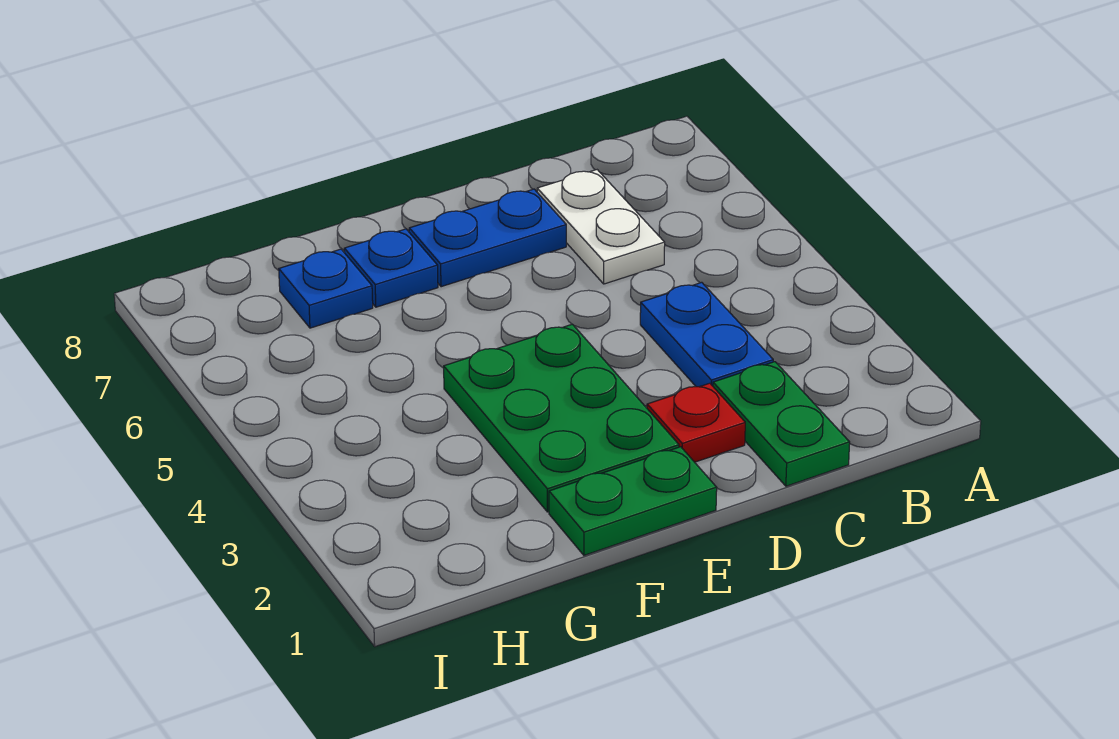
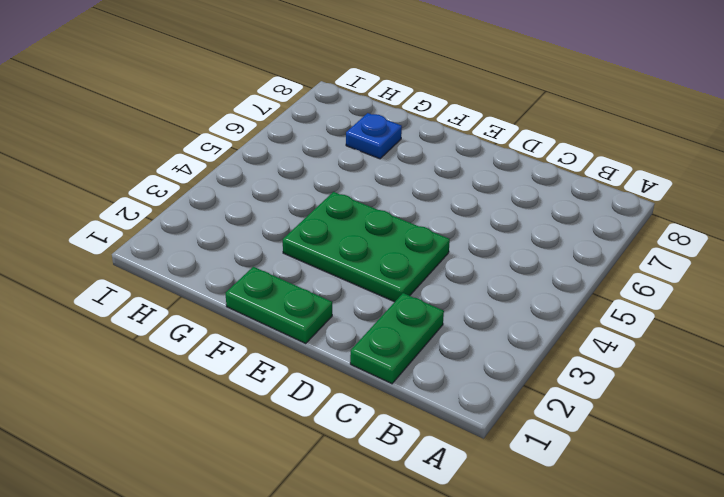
green plate D3:F4 level 1 -> green plate E2:F4 level 1
none -> blue plate C3:C4 level 1
none -> white plate C6:C7 level 1

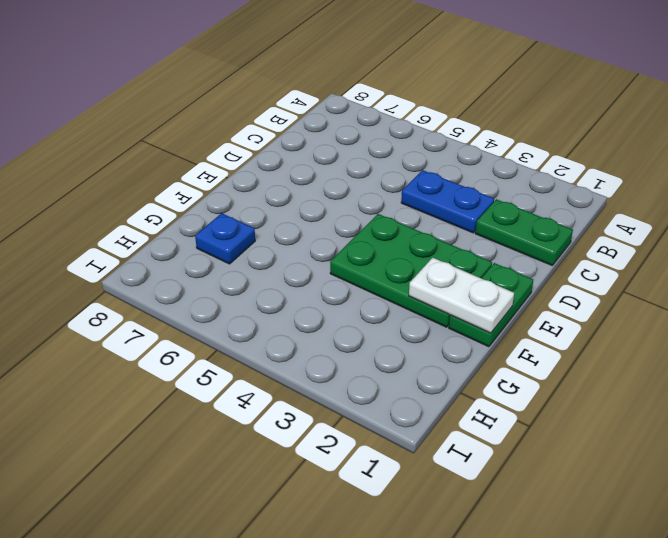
white plate F1:F2 level 2 -> white plate C6:C7 level 1
none -> red plate D2 level 1
none -> blue plate D7:E7 level 1

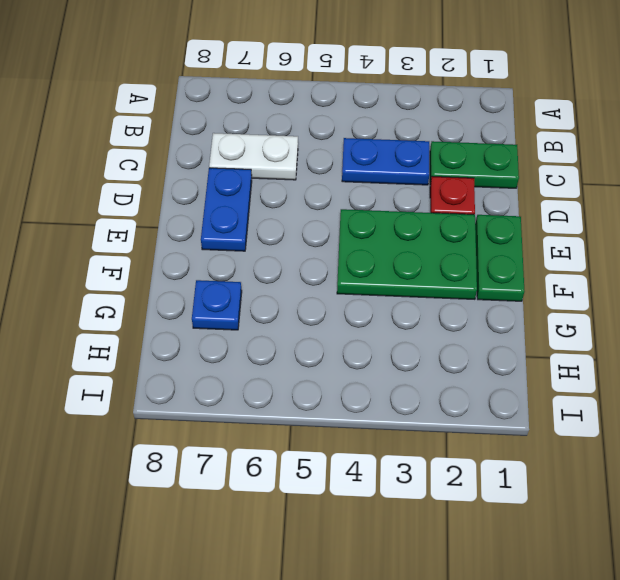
none -> blue plate F7 level 1

